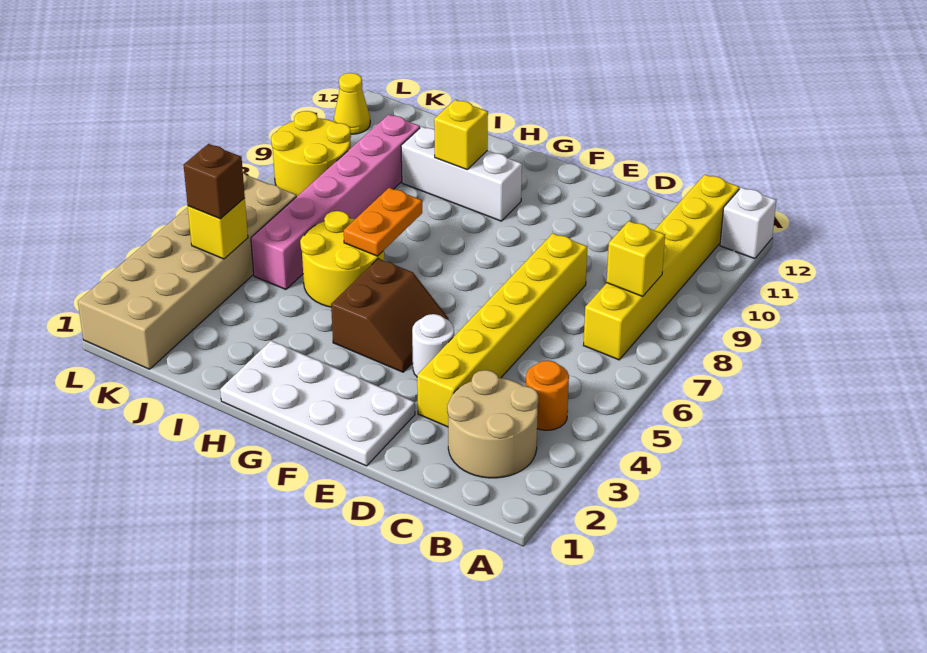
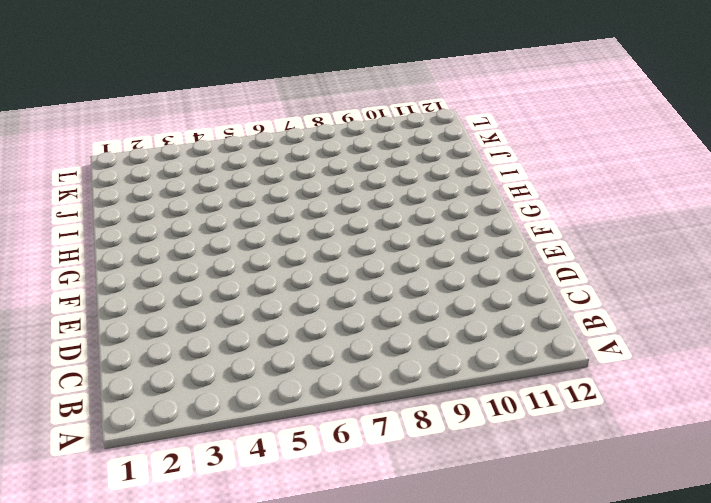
none -> white brick A12 level 1
none -> tan round brick B2:C3 level 1
none -> orange round brick B4 level 1

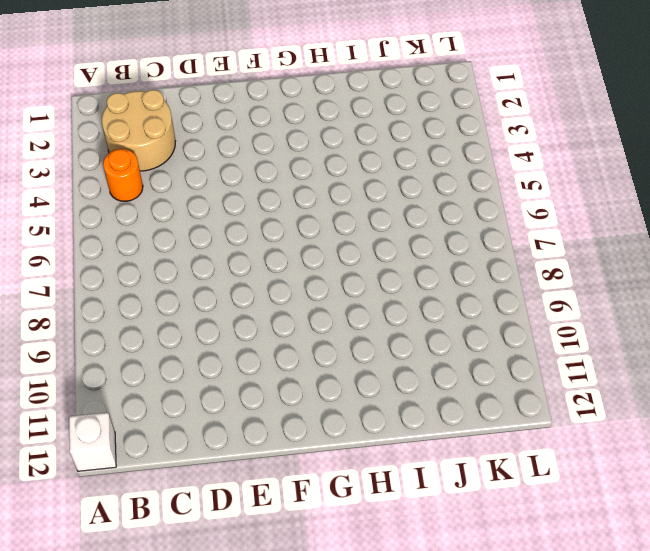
none -> yellow brick B7:B12 level 1
none -> yellow brick D3:D8 level 1
none -> white plate E1:H2 level 1

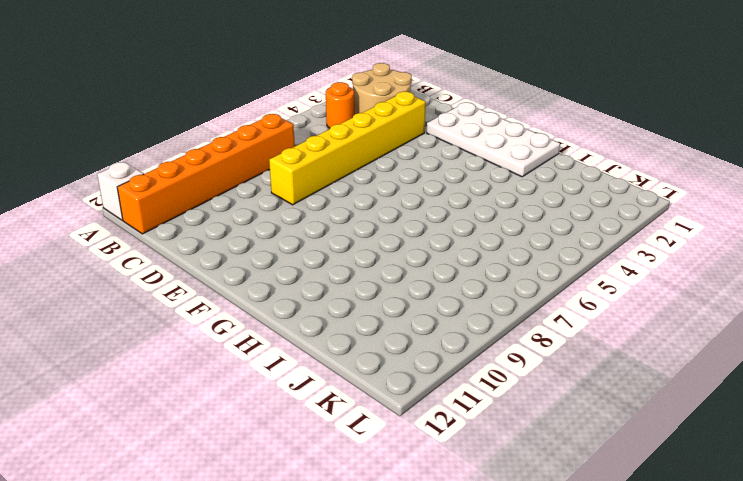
orange brick B7:B12 level 1 -> yellow brick B7:B12 level 1
none -> white round brick E4 level 1
none -> brown slope F4:G5 level 1 top G
none -> white brick G10:I10 level 1

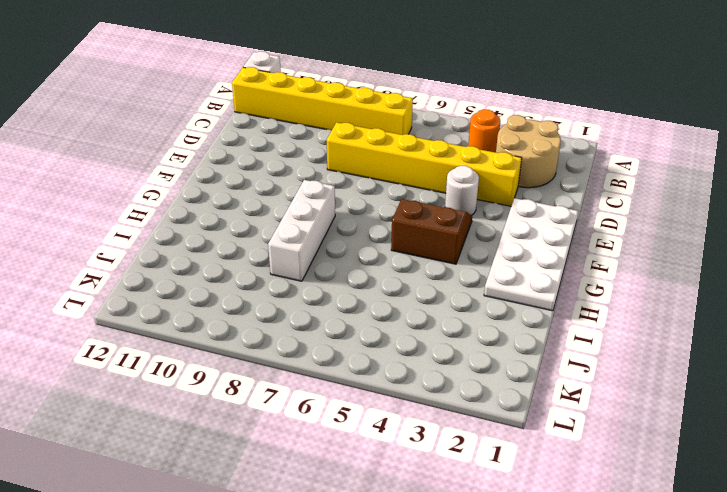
white brick G8:I8 level 1 -> white brick G10:I10 level 1
none -> yellow round brick H5:I6 level 1
none -> pink brick J5:J10 level 1
none -> tan brick K1:L6 level 1

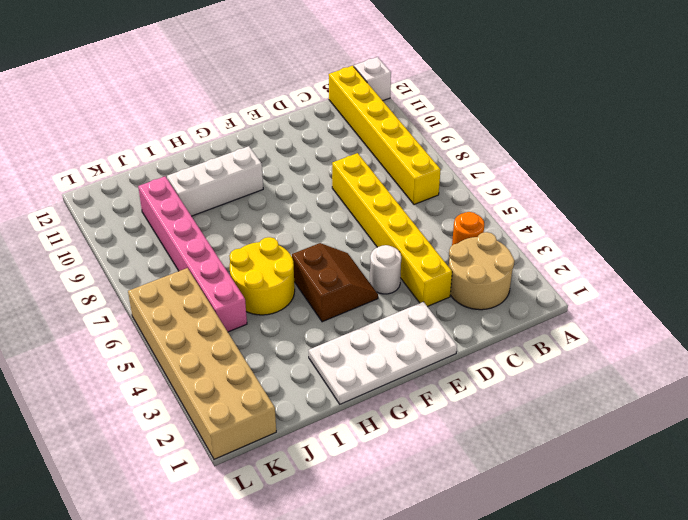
none -> yellow round brick K8:L9 level 1
none -> yellow cone L11 level 1
none -> yellow brick B8 level 2

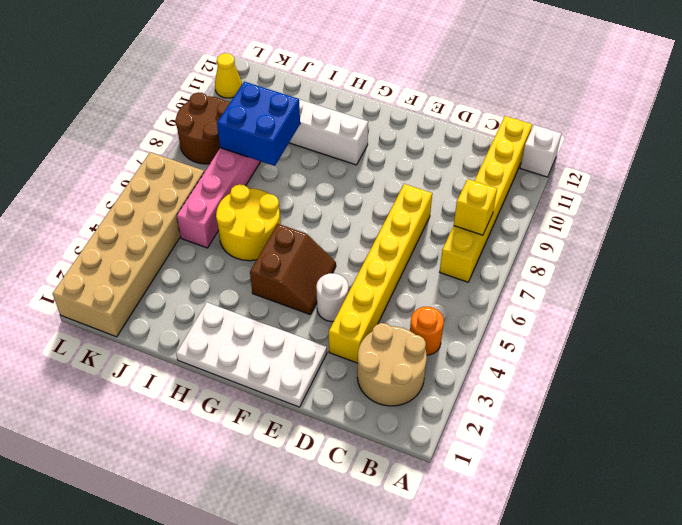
blue brick I8:J9 level 2 -> none
brown round brick K8:L9 level 1 -> yellow round brick K8:L9 level 1
none -> orange plate H6:H7 level 2
none -> yellow brick H10 level 2
none -> yellow brick K4 level 2

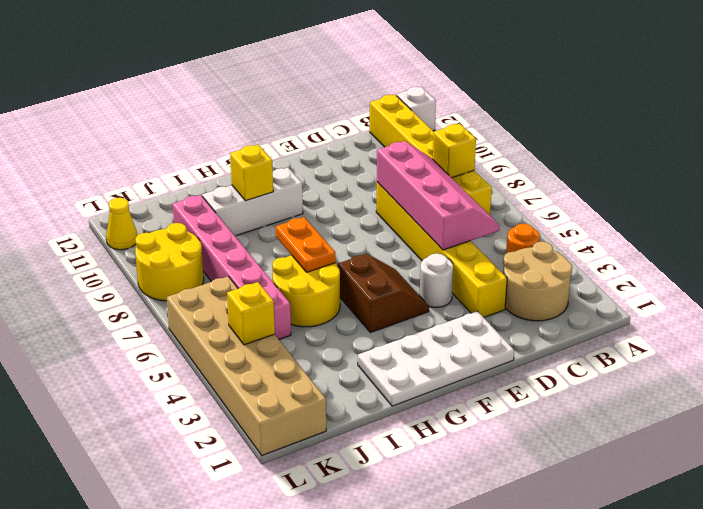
pink slope C5:D8 level 2 top D -> none
none -> brown brick K4 level 3

